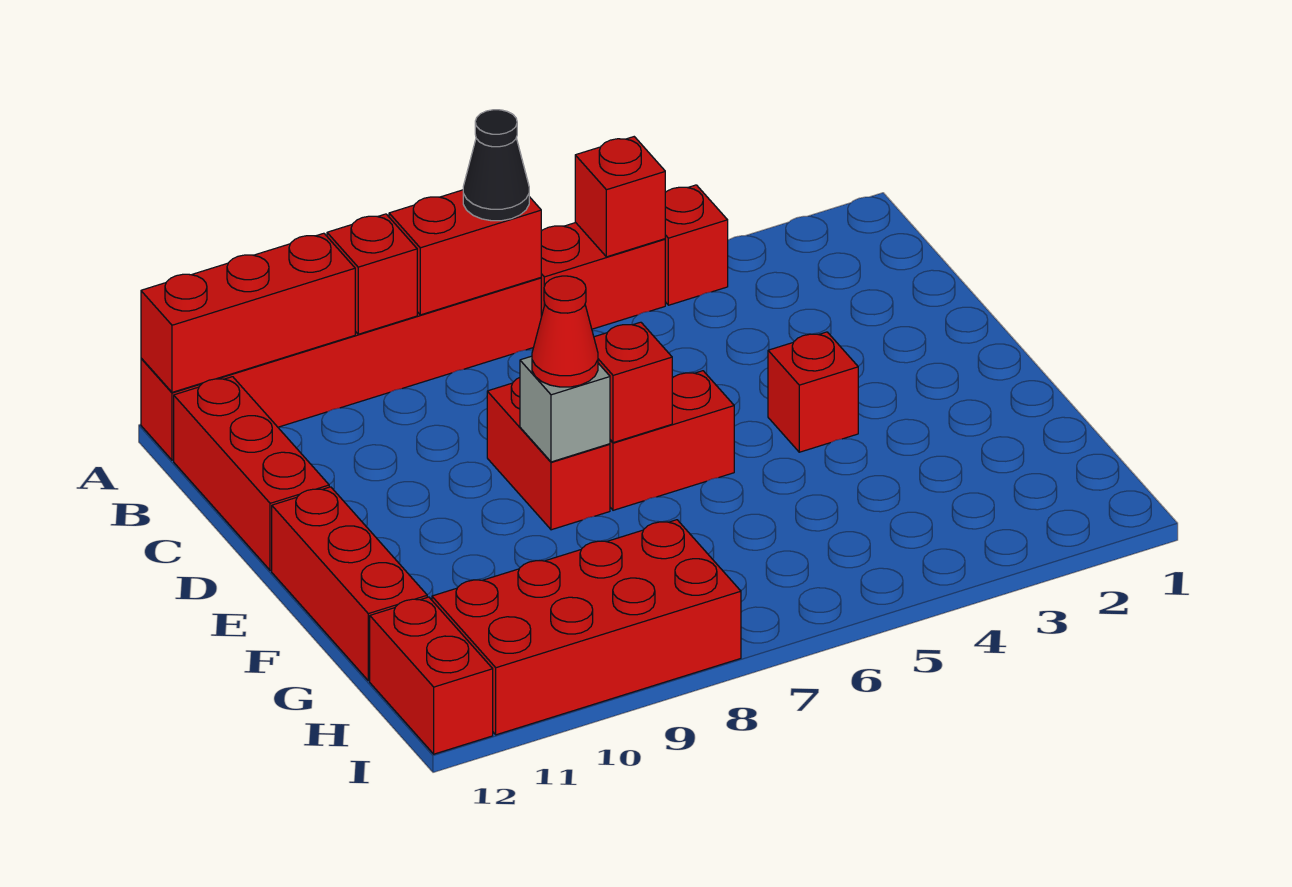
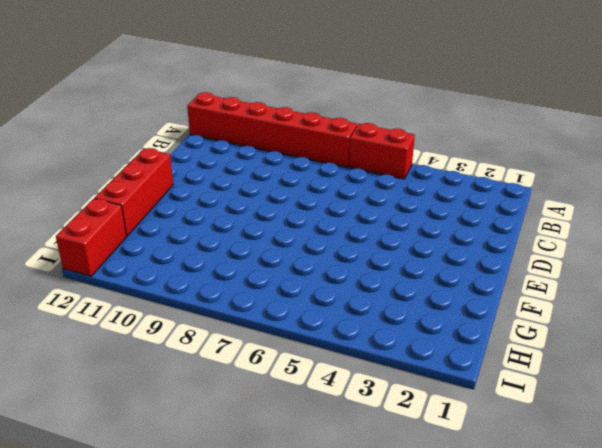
none -> red brick A4 level 1
none -> red brick B12:D12 level 1
none -> red brick D8:E8 level 1

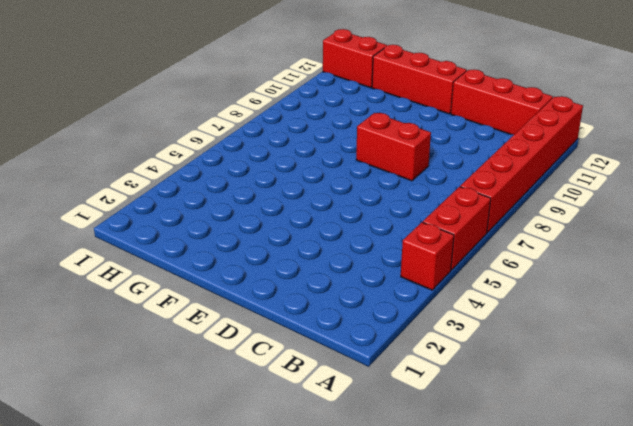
none -> red brick E4 level 1
none -> red brick E6:E7 level 1
none -> red brick H8:I11 level 1

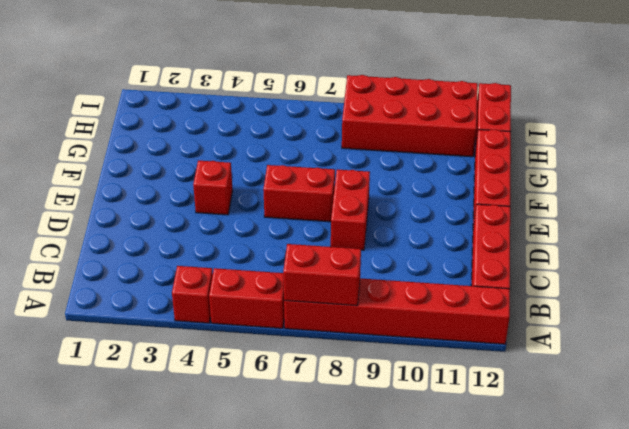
none -> red brick A5 level 2
none -> red brick A9 level 2
none -> red brick A10:A12 level 2

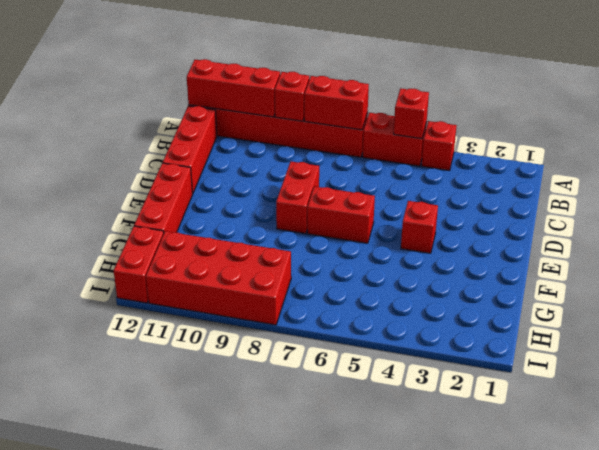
none -> red brick E7 level 2
none -> grey brick E8 level 2
none -> black cone A7 level 3

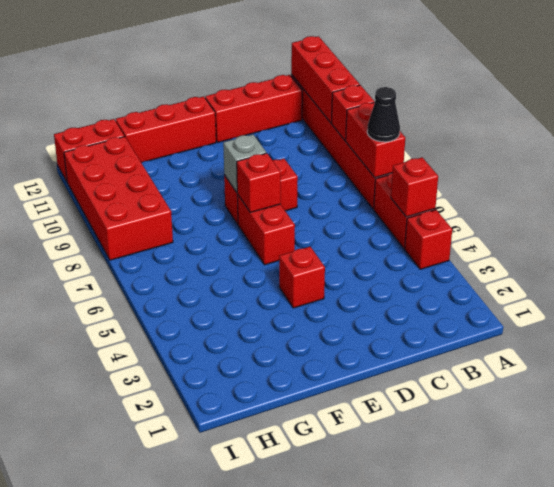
none -> red cone E8 level 3

